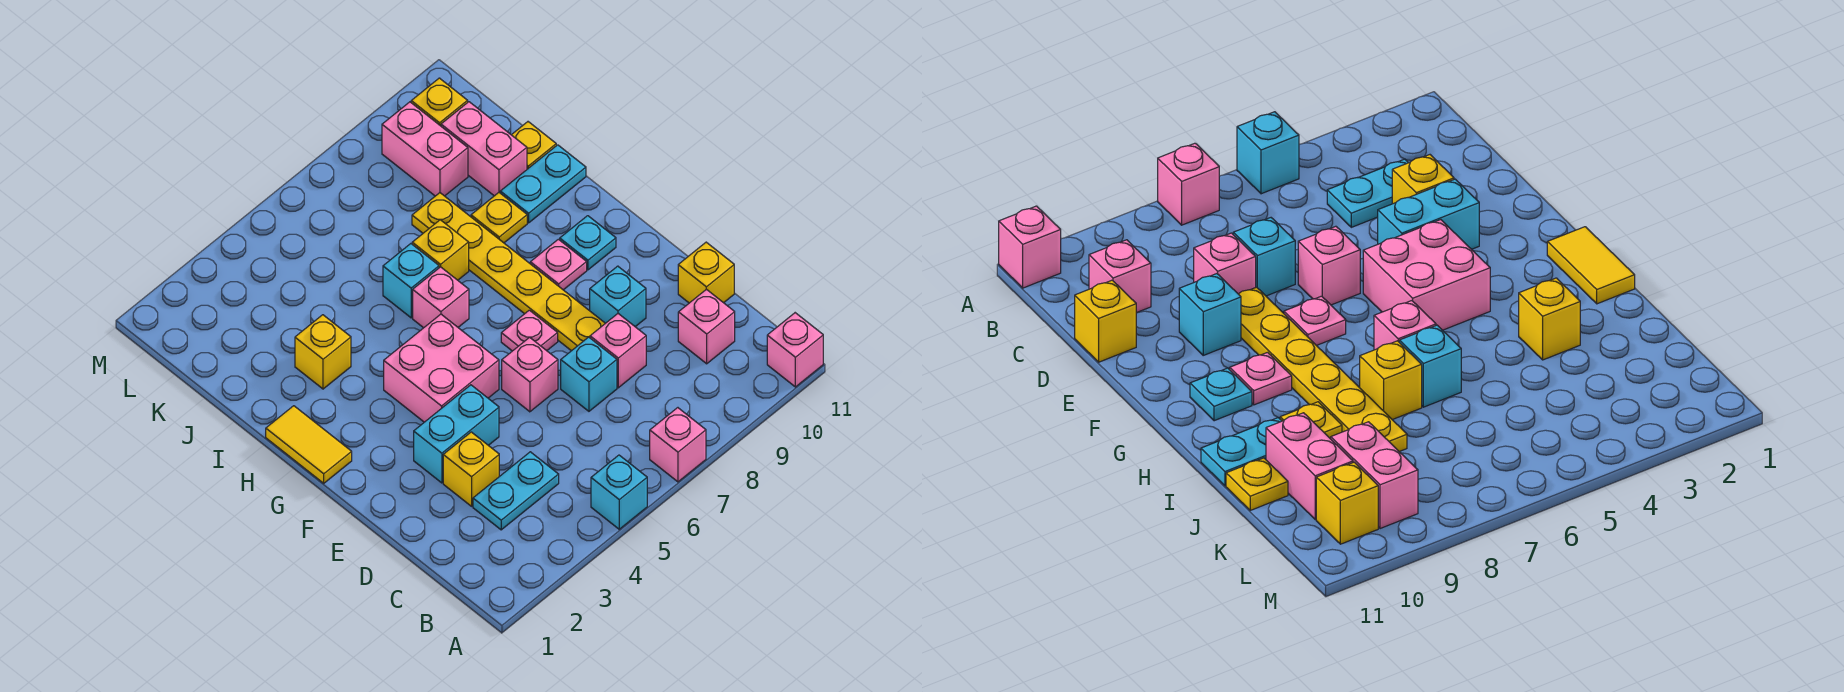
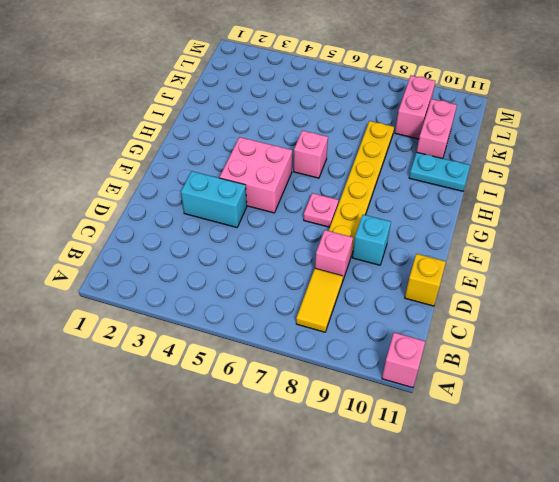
yellow tile B8:C8 level 1 -> yellow tile G1:H1 level 1
none -> cyan brick A5 level 1
none -> pink brick A7 level 1
none -> cyan plate C3:C4 level 1

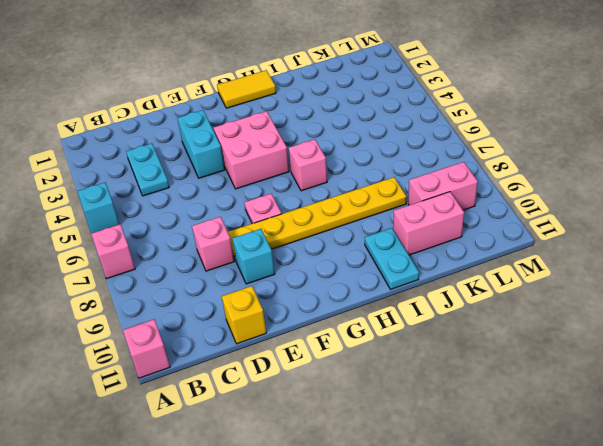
none -> pink brick C10 level 1
none -> yellow brick D3 level 1
none -> cyan brick D7 level 1

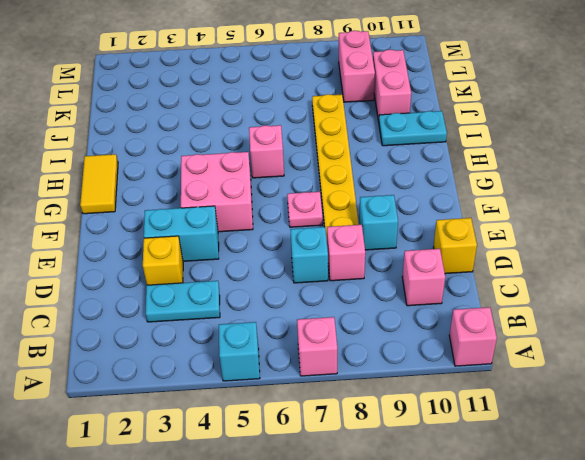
none -> pink brick E6 level 1
none -> pink plate G9 level 1
none -> cyan plate G10 level 1

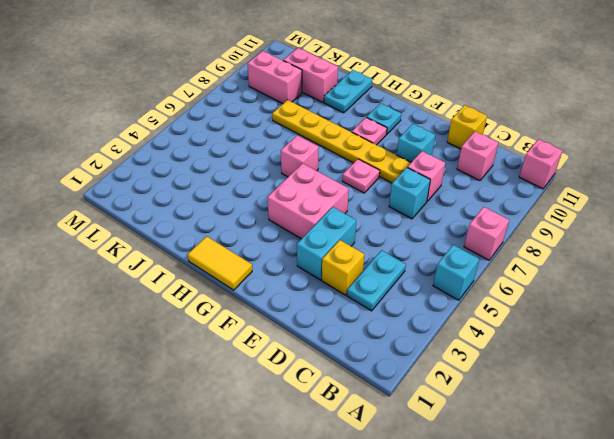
none -> pink brick E6 level 1
none -> yellow brick I3 level 1
none -> cyan brick I6 level 1

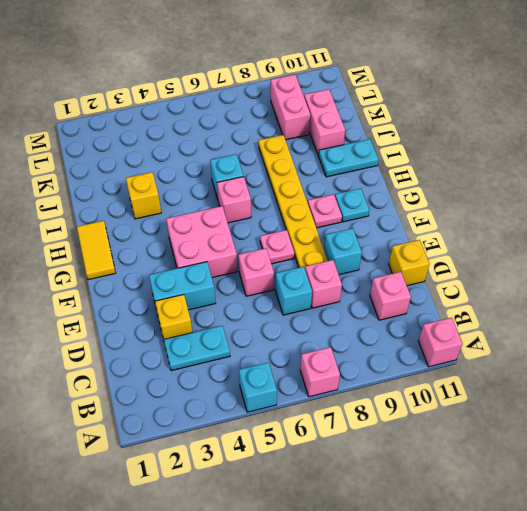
none -> yellow brick I7 level 1
none -> yellow plate I9 level 1
none -> yellow plate J11 level 1

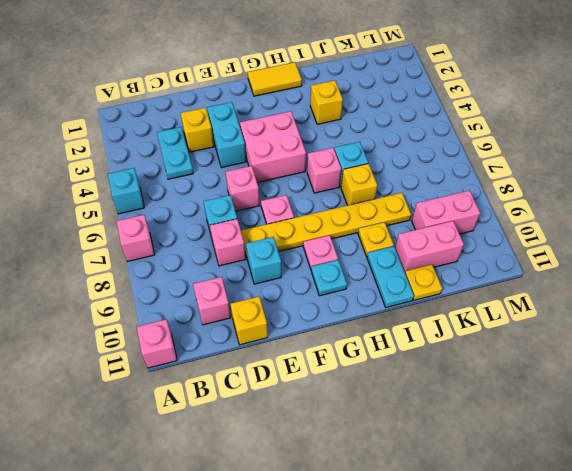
none -> yellow brick L10 level 1

